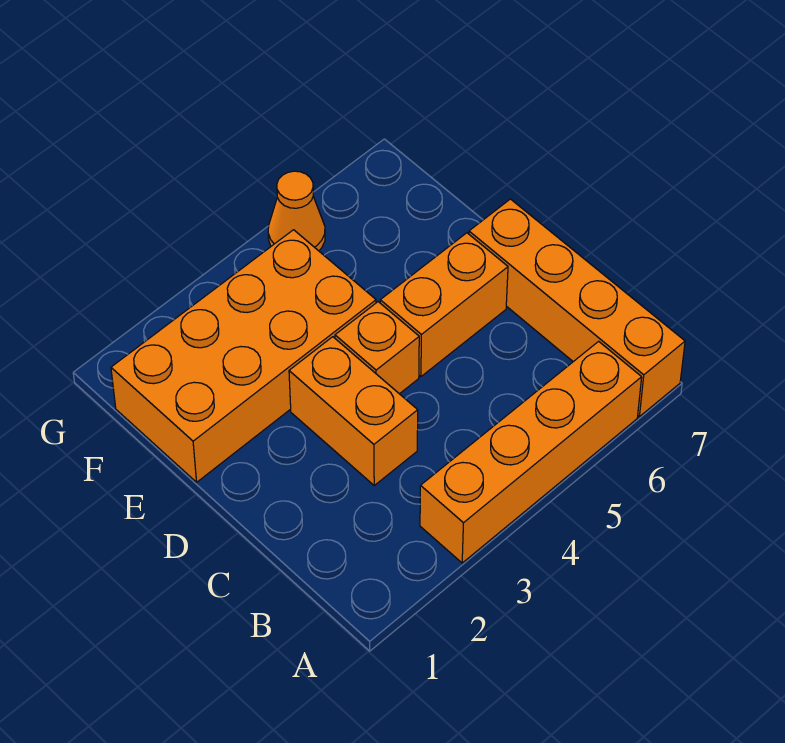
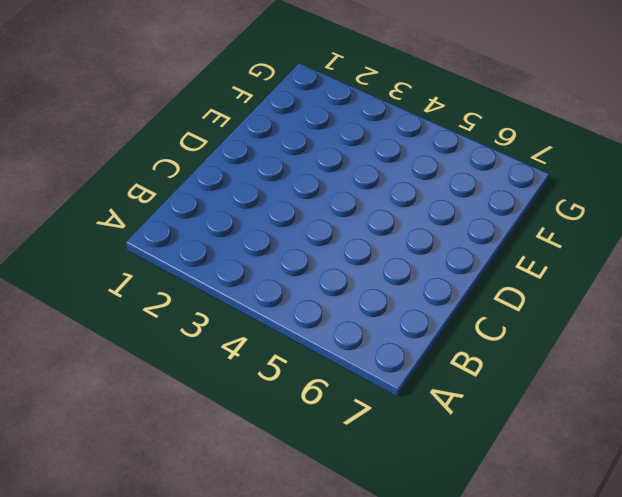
none -> orange brick A3:A6 level 1
none -> orange brick A7:D7 level 1

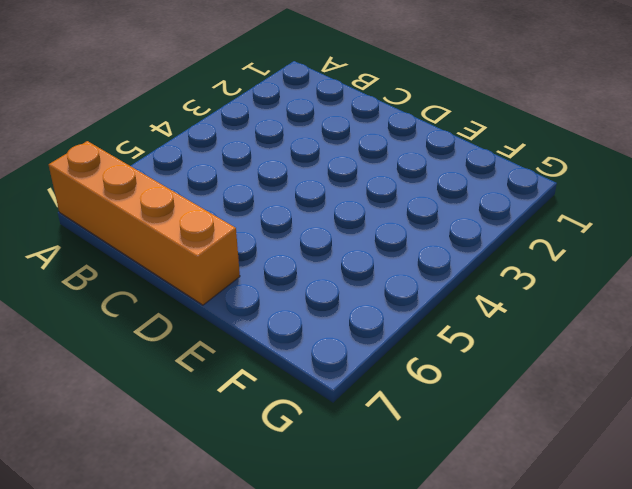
none -> orange brick A3:A6 level 1
none -> orange brick C3:D3 level 1

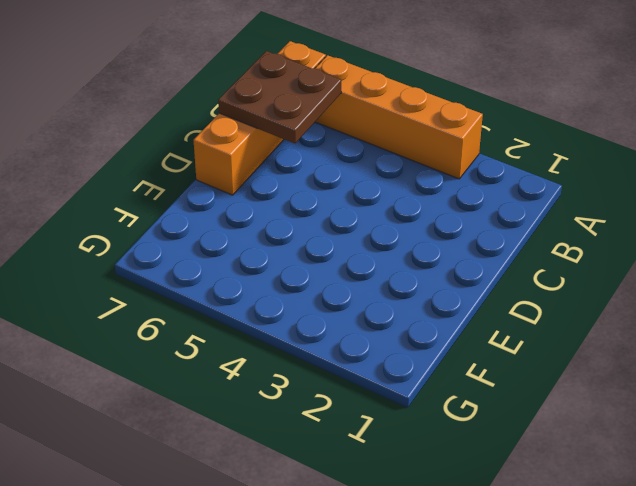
brown plate B6:C7 level 2 -> none
none -> orange brick C3:D3 level 1
none -> orange brick D4 level 1

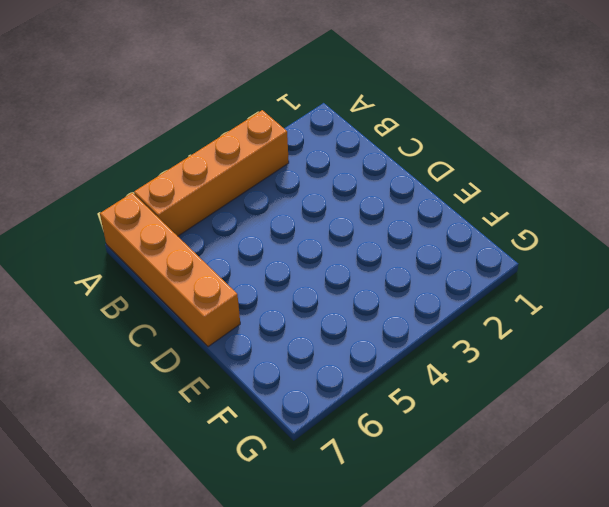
none -> orange brick C3:D3 level 1
none -> orange brick D4 level 1

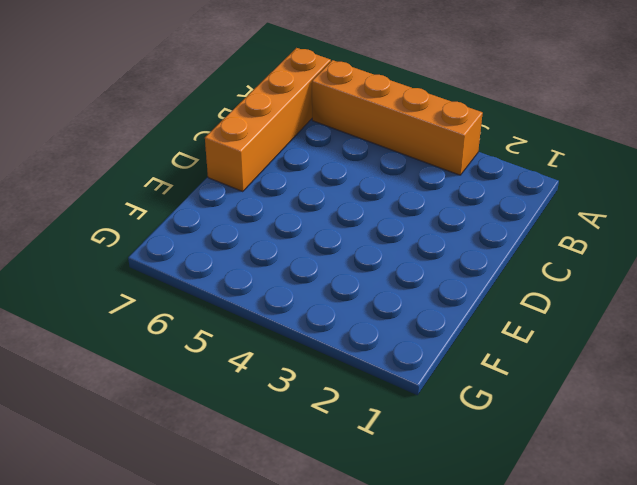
none -> orange brick C3:D3 level 1
none -> orange brick D4 level 1

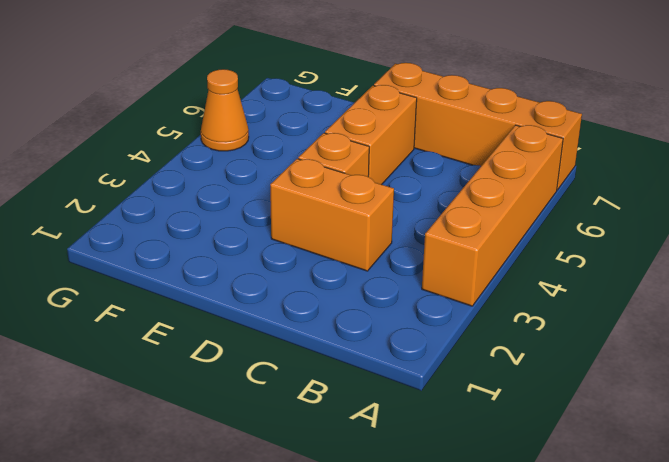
none -> orange brick E1:F4 level 1

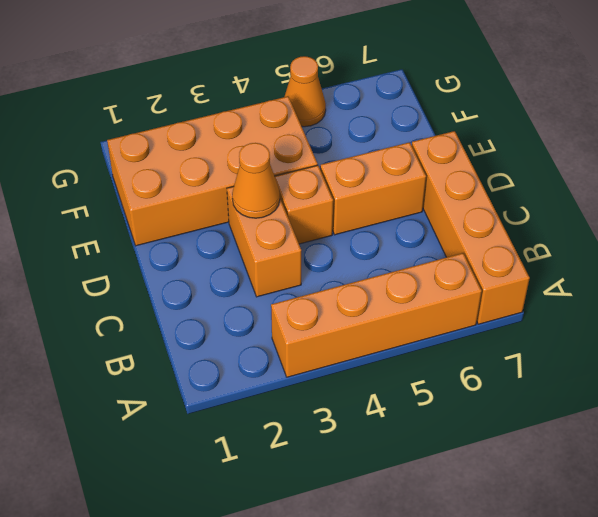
orange cone D3 level 2 -> none

